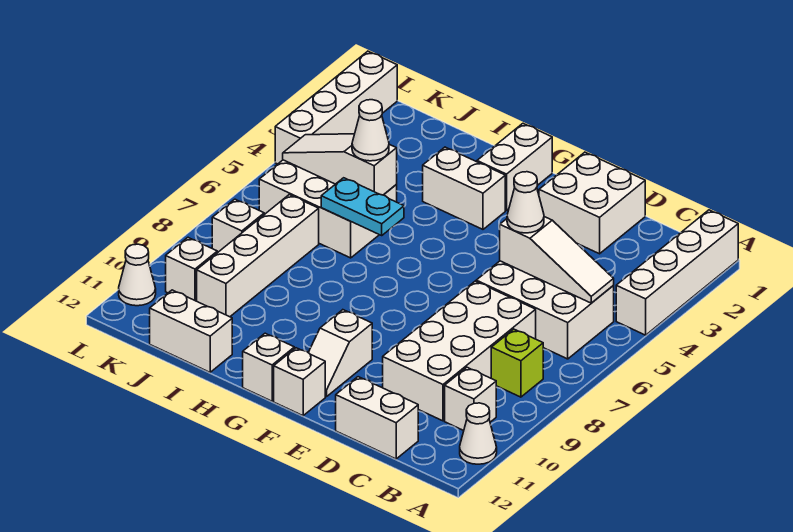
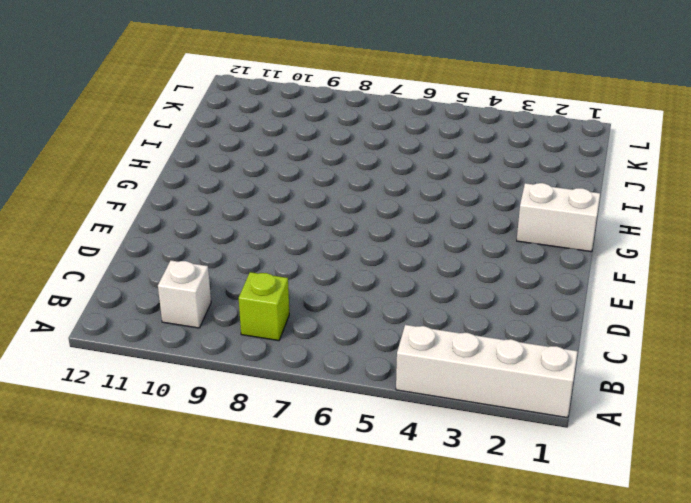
none -> white cone A11 level 1
none -> white brick B5:D6 level 1
none -> white brick C7:D10 level 1

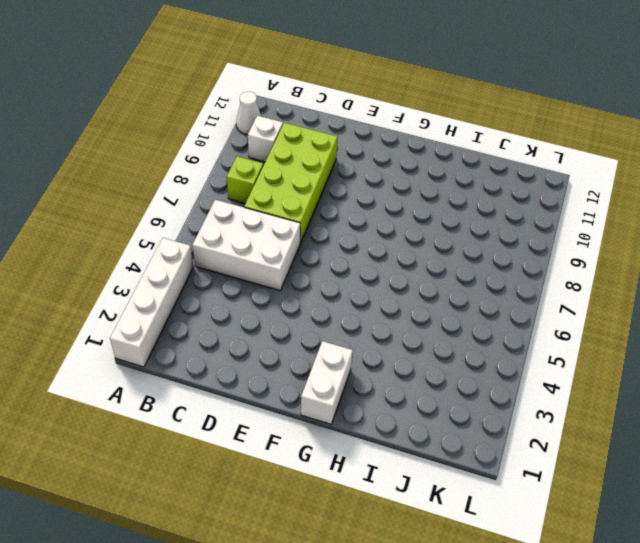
lime brick C7:D10 level 1 -> white brick C7:D10 level 1
none -> white brick C12:D12 level 1
none -> white brick D1:E2 level 1
none -> white slope F10:F11 level 1 top 10

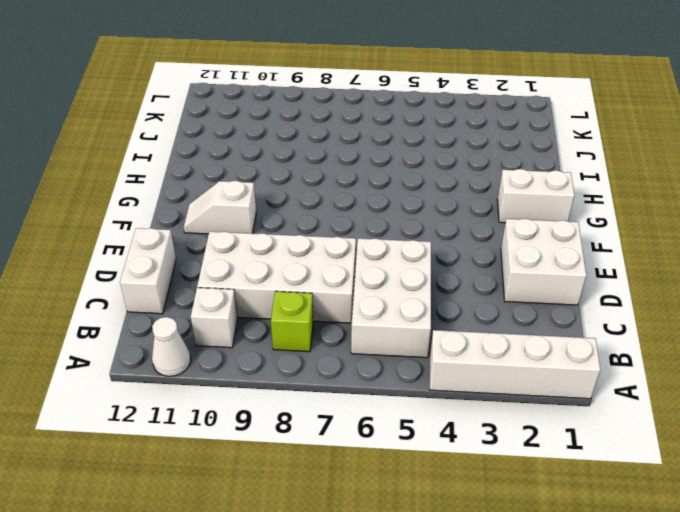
none -> white brick F12 level 1
none -> white brick G3:H3 level 1
none -> white brick G12 level 1

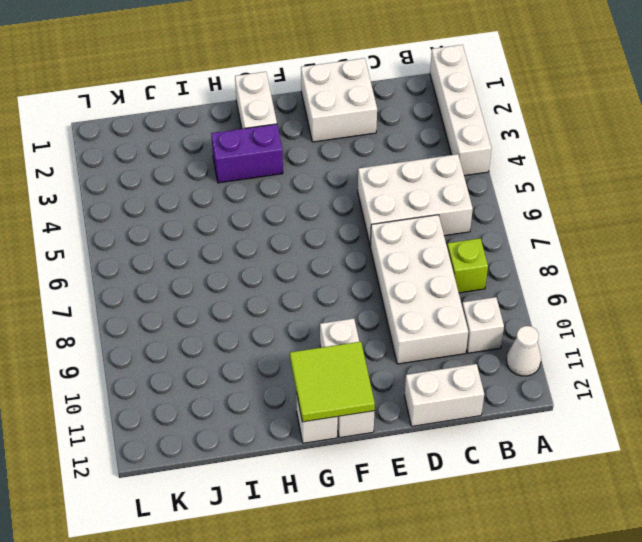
lime tile F11:G12 level 2 -> none
purple brick G3:H3 level 1 -> white brick G3:H3 level 1
none -> white brick I5:K6 level 1
none -> white brick I12:J12 level 1
none -> white brick J7:J10 level 1

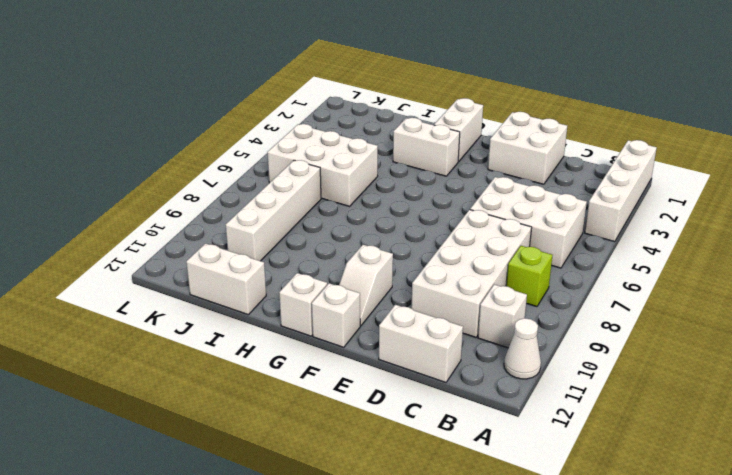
none -> white brick K8 level 1
none -> white brick K10 level 1
none -> white brick L1:L4 level 1

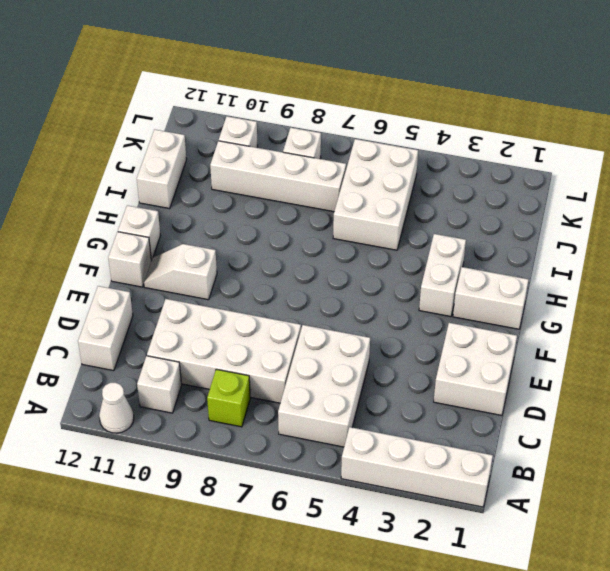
none -> white brick L1:L4 level 1
none -> white cone L11 level 1
none -> white slope B5:D5 level 2 top D

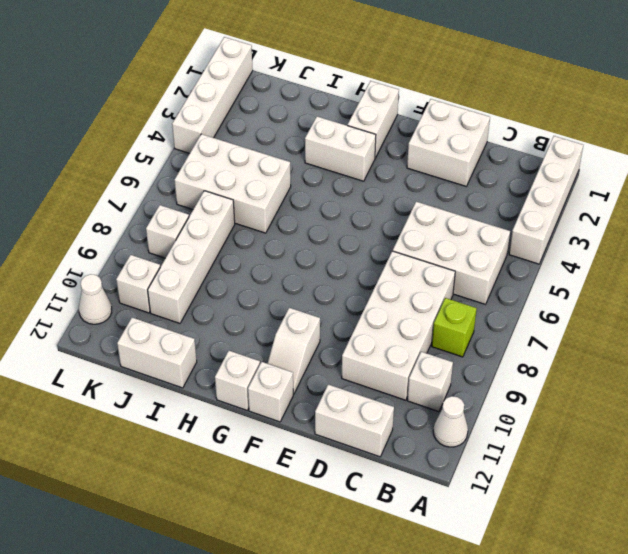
none -> white slope B5:D5 level 2 top D
none -> cyan plate H6:I6 level 2
none -> white slope I5:K5 level 2 top I

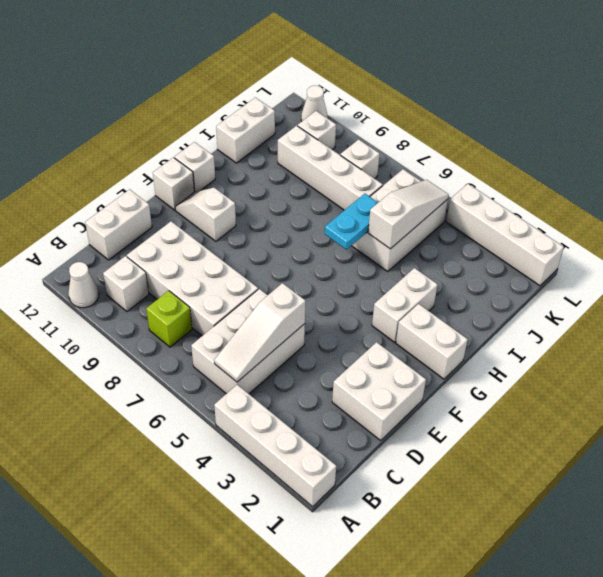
none -> white cone D5 level 3
none -> white cone I5 level 3

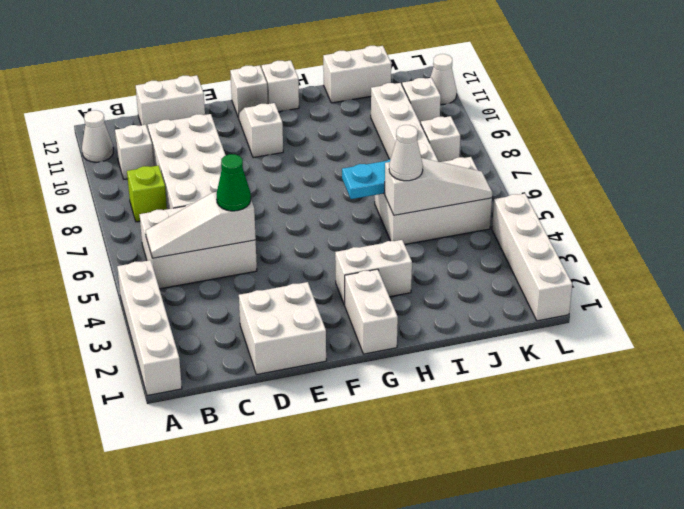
green cone D5 level 3 -> white cone D5 level 3

